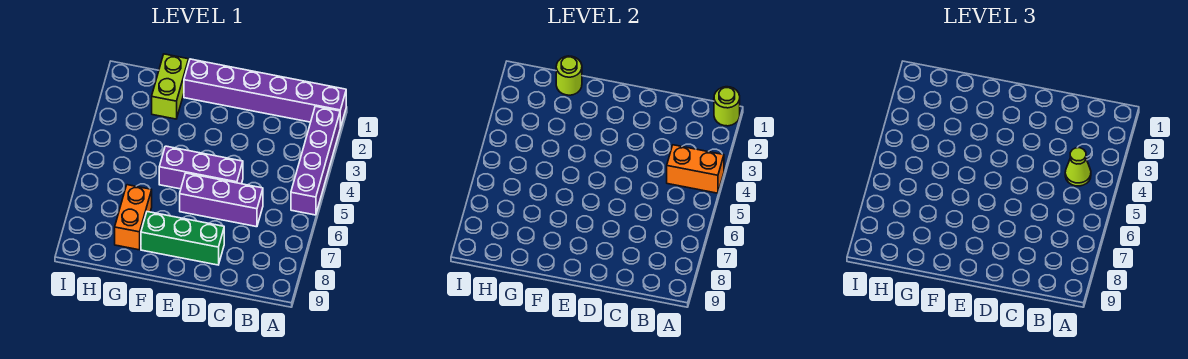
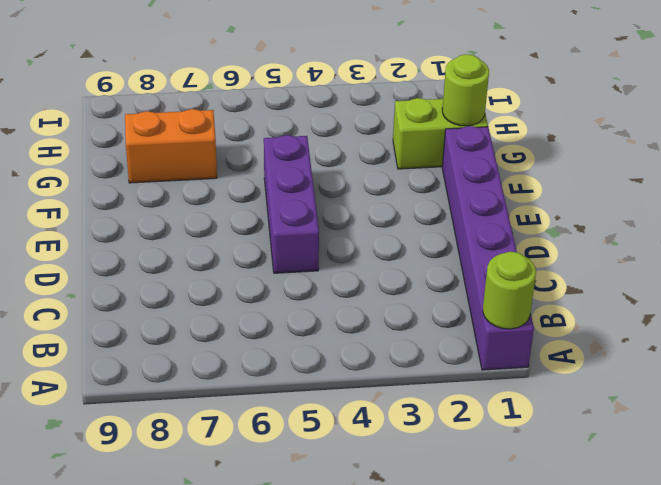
none -> purple brick A2:A5 level 1
none -> purple brick C6:E6 level 1

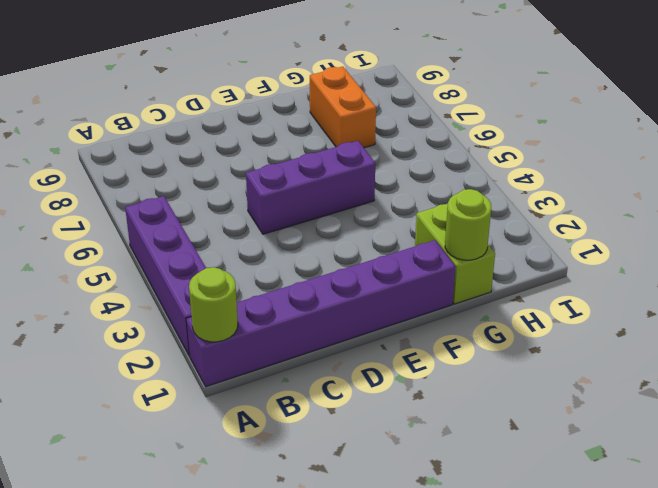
none -> purple brick C6:E6 level 1
none -> green brick D8:F8 level 1

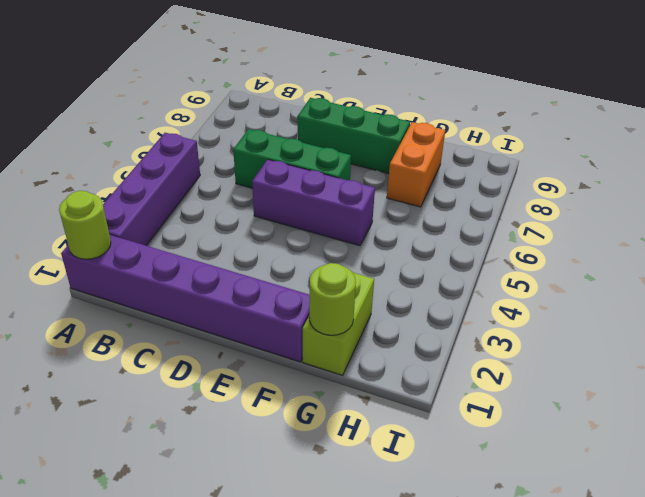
green brick C6:E6 level 1 -> purple brick C6:E6 level 1
none -> orange brick A4:B4 level 2
none -> lime cone B4 level 3

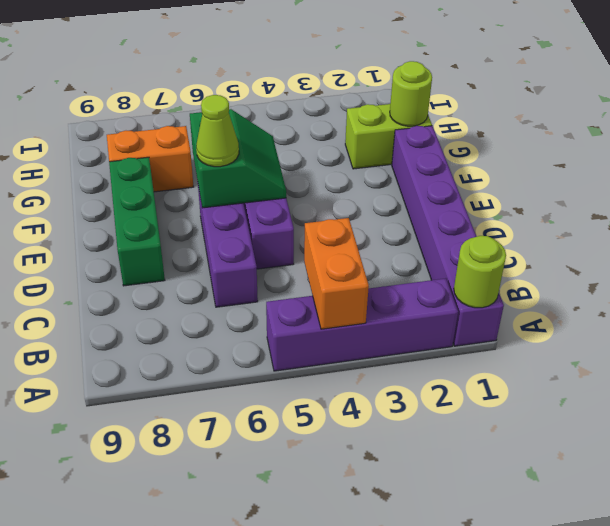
green slope E5:F6 level 2 top 6 -> none
lime cone E6 level 3 -> lime cone B4 level 3

